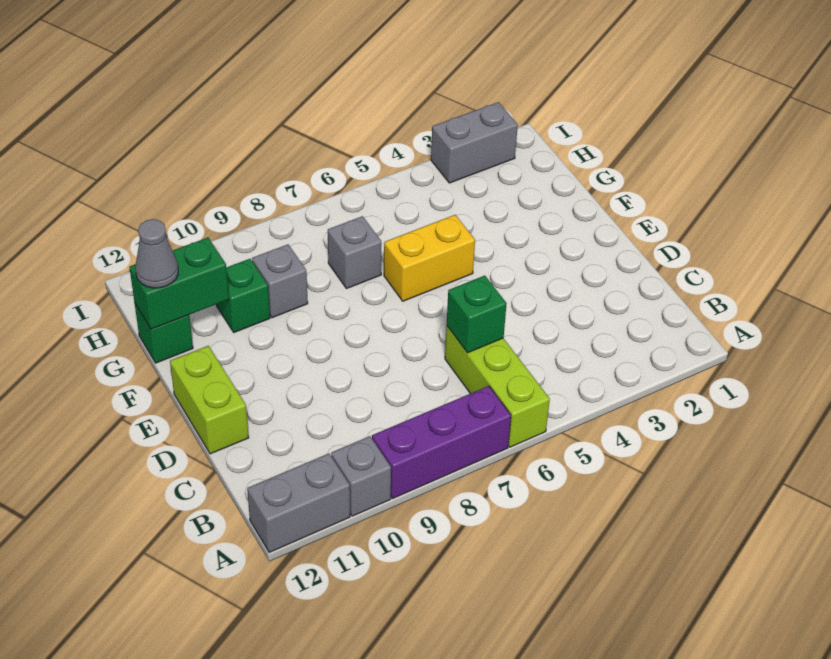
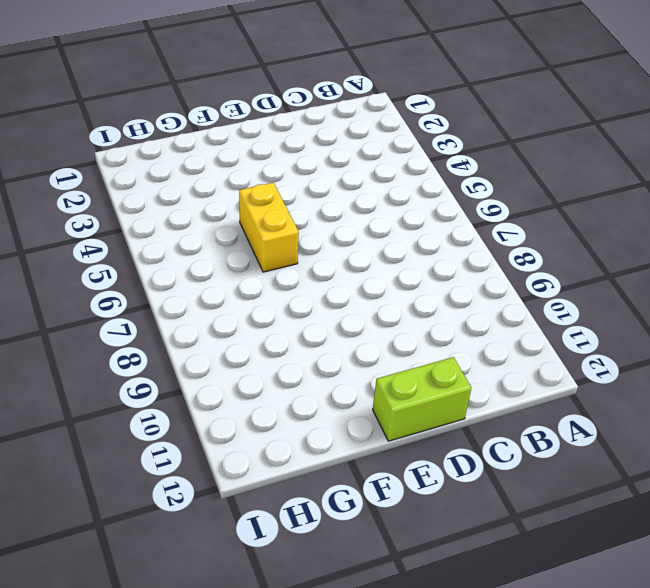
none -> lime brick A6:C6 level 1
none -> purple brick A7:A9 level 1
none -> grey brick A10 level 1

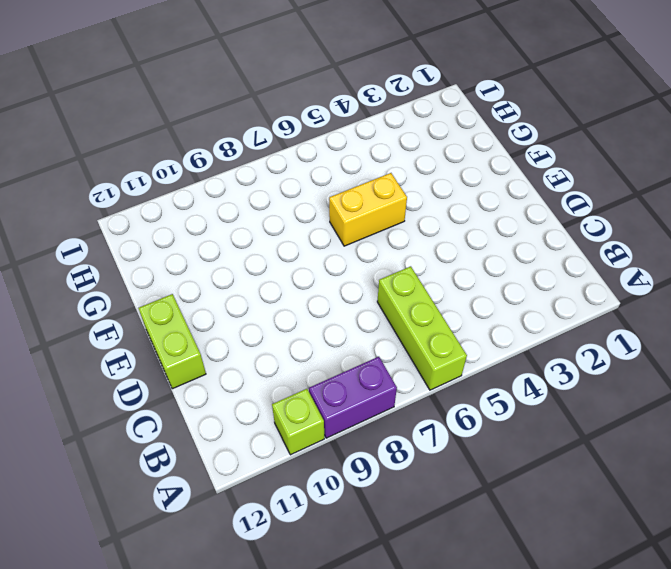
purple brick A8:A9 level 1 -> purple brick A7:A9 level 1
lime brick A10 level 1 -> grey brick A10 level 1
none -> grey brick A11:A12 level 1
none -> grey brick G7 level 1
none -> grey brick G9 level 1

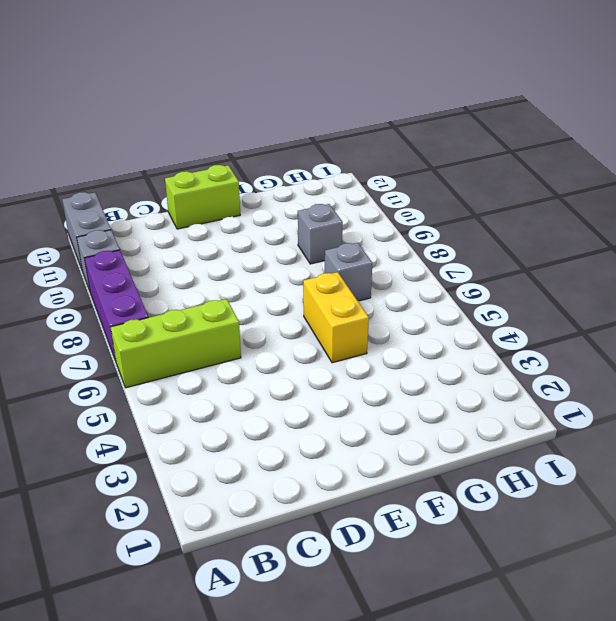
none -> green brick G10 level 1
none -> green brick G12 level 1
none -> grey brick I2:I3 level 1

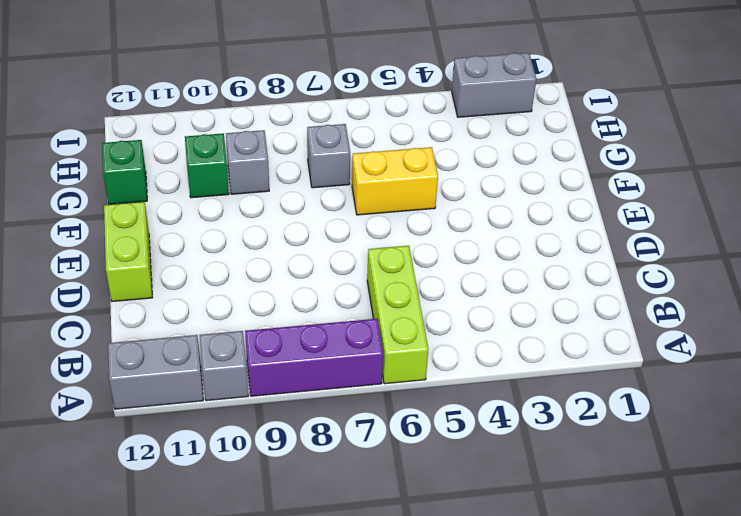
none -> green brick C6 level 2
none -> green brick G11:G12 level 2
none -> grey cone G12 level 3

